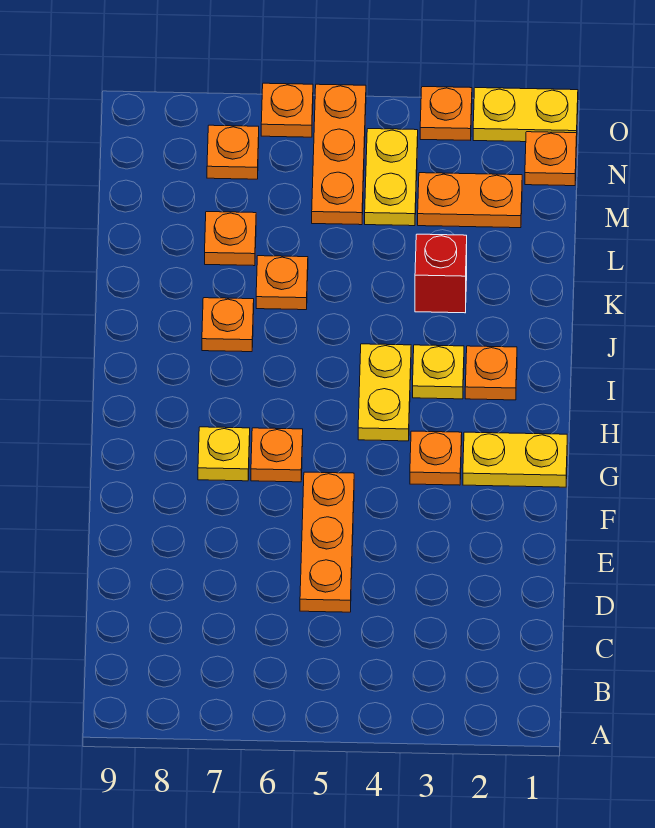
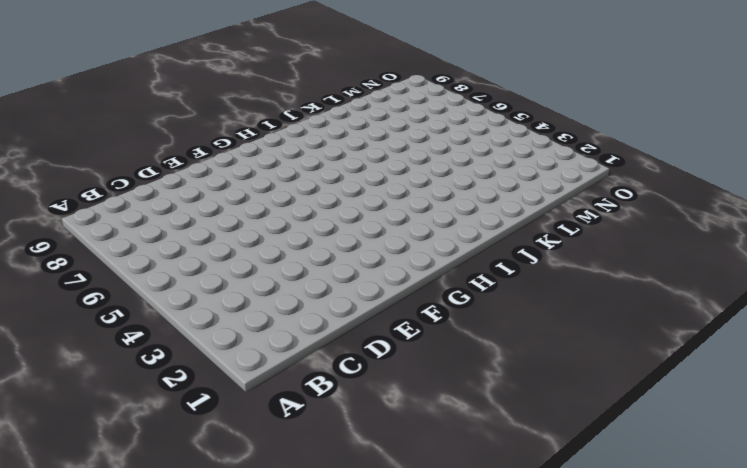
none -> orange plate D5:F5 level 1
none -> yellow plate G1:G2 level 1
none -> orange plate G3 level 1

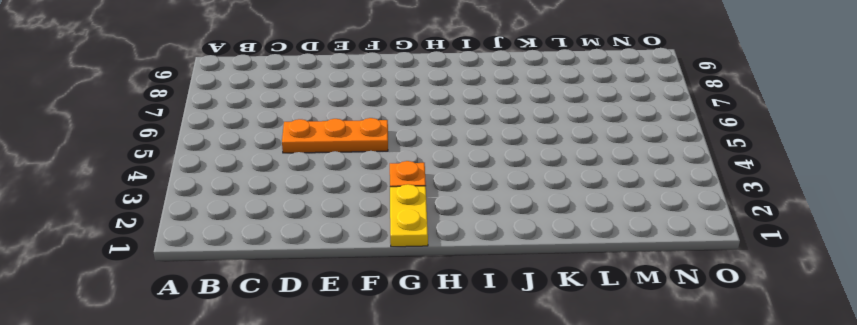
none -> orange plate G6 level 1
none -> yellow plate G7 level 1
none -> yellow plate H4:I4 level 1

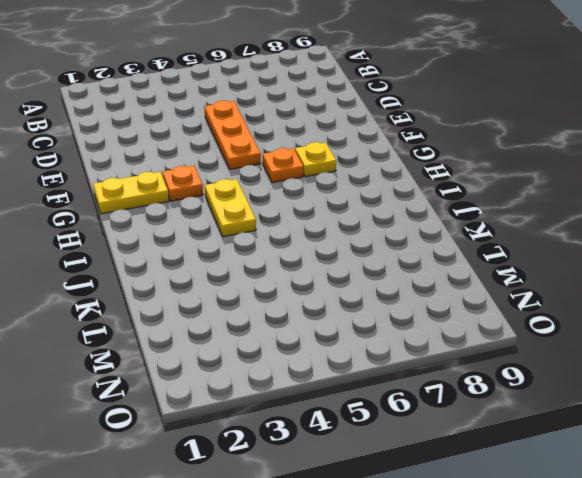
none -> orange plate I2 level 1
none -> yellow plate I3 level 1
none -> orange plate J7 level 1

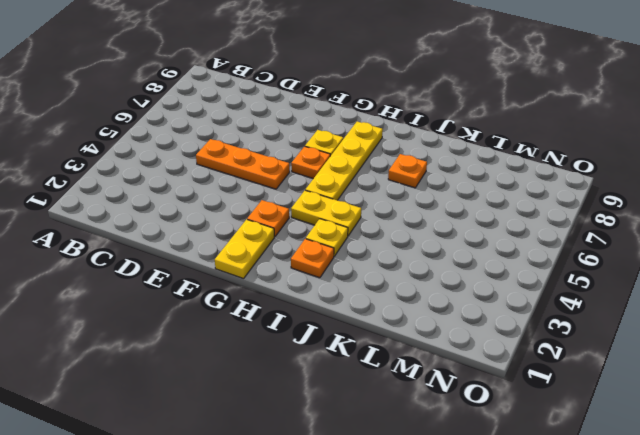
yellow plate H5:H8 level 1 -> none
none -> red brick K3 level 1
none -> orange plate K6 level 1
none -> orange plate L7 level 1

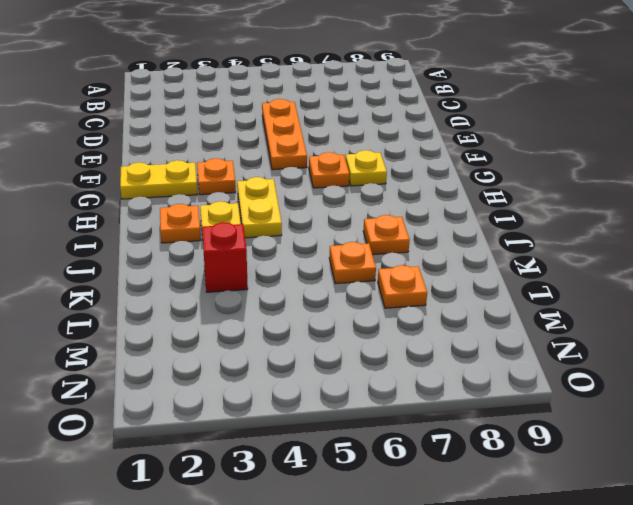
none -> orange plate M2:M3 level 1
none -> yellow plate M4:N4 level 1
none -> orange plate M5:O5 level 1

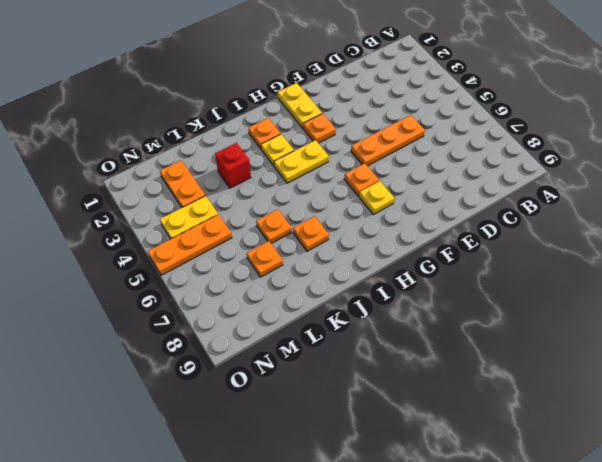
none -> orange plate N1 level 1
none -> orange plate N7 level 1
none -> yellow plate O1:O2 level 1

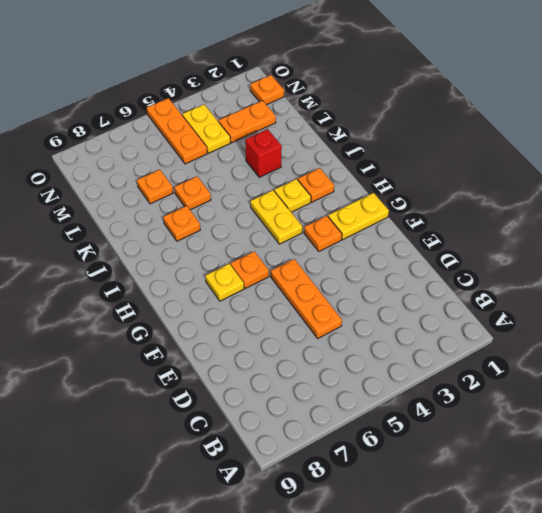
none -> orange plate N7 level 1
none -> yellow plate O1:O2 level 1
none -> orange plate O3 level 1

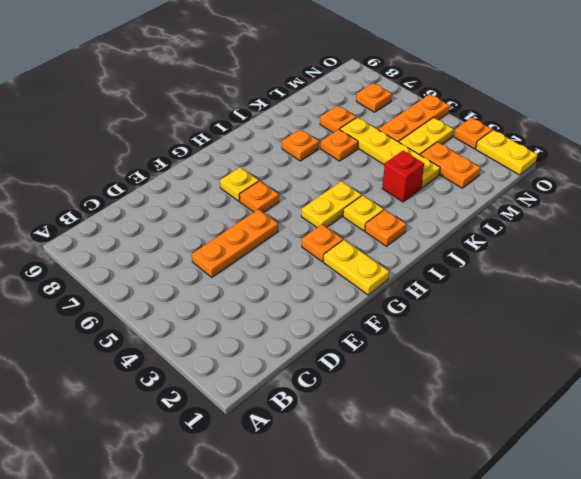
yellow plate L3:L6 level 1 -> none
none -> orange plate N1 level 1
none -> orange plate O6 level 1

